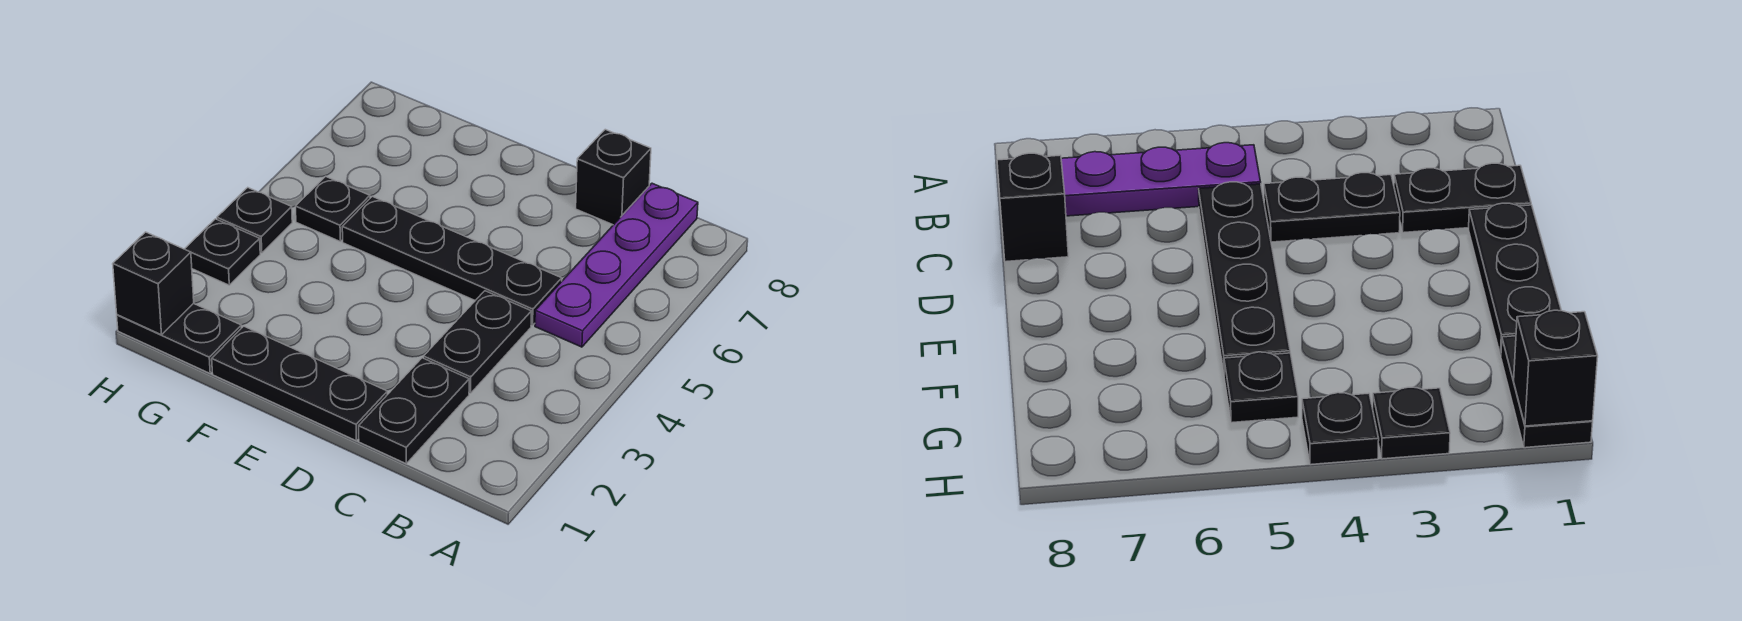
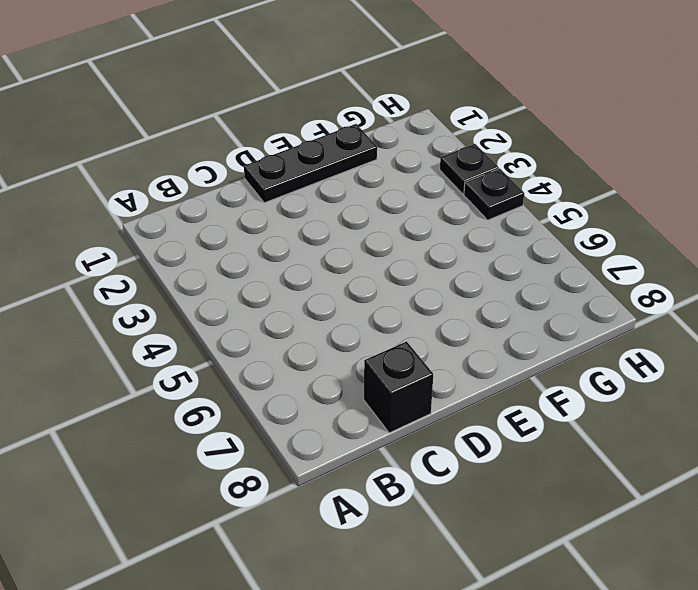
none -> purple plate B5:B8 level 1
none -> black plate C1:C2 level 1

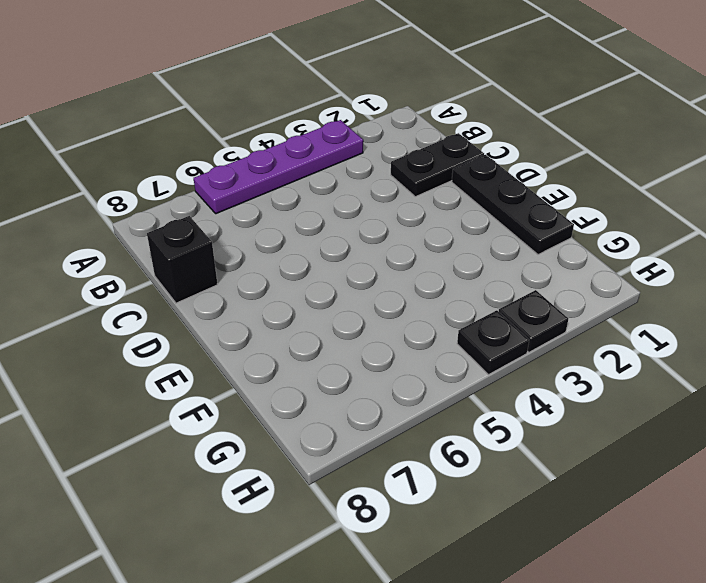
purple plate A3:A6 level 1 -> purple plate B5:B8 level 1
none -> black plate C3:C4 level 1
none -> black plate C5:F5 level 1

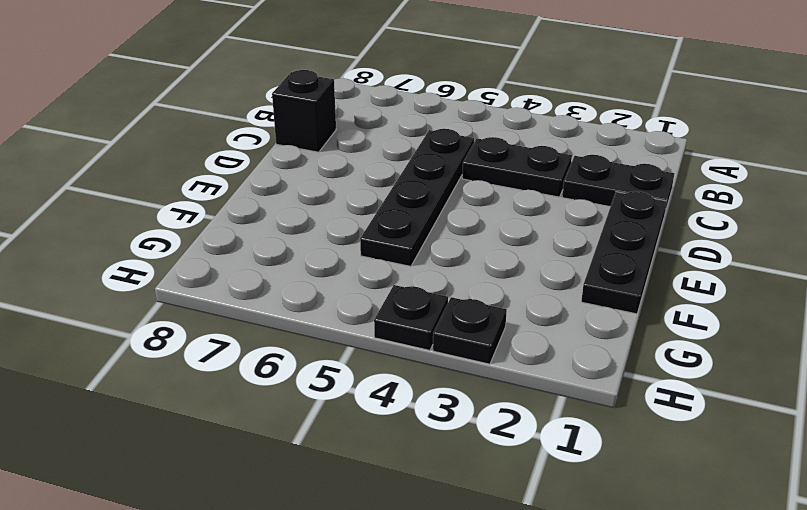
none -> purple plate B5:B8 level 1
none -> black plate G1:H1 level 1

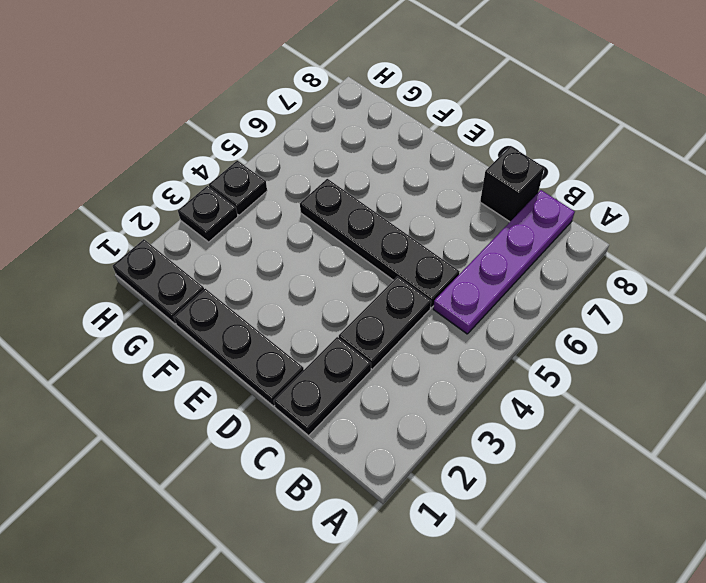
none -> black plate G5 level 1
none -> black brick H1 level 2

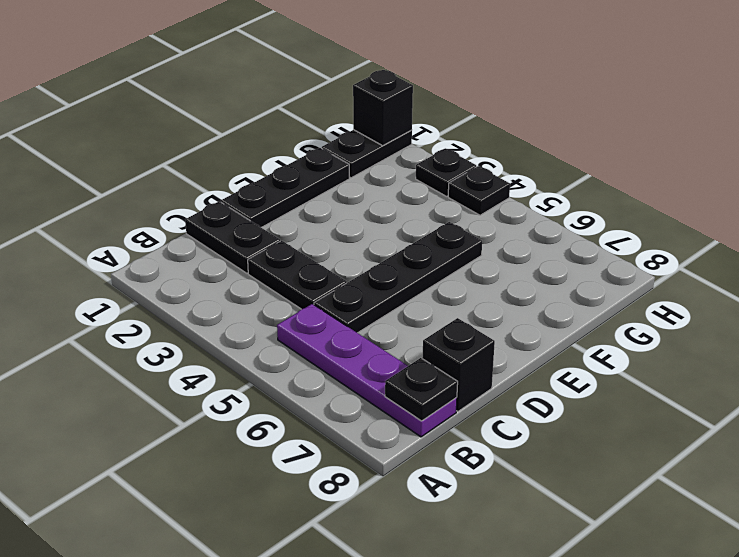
black plate B8 level 2 -> black plate G5 level 1

